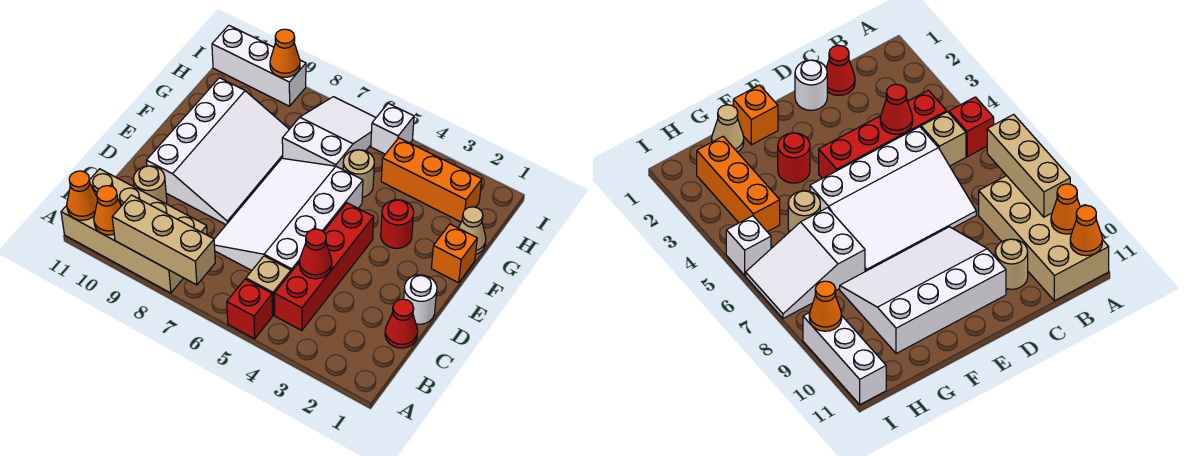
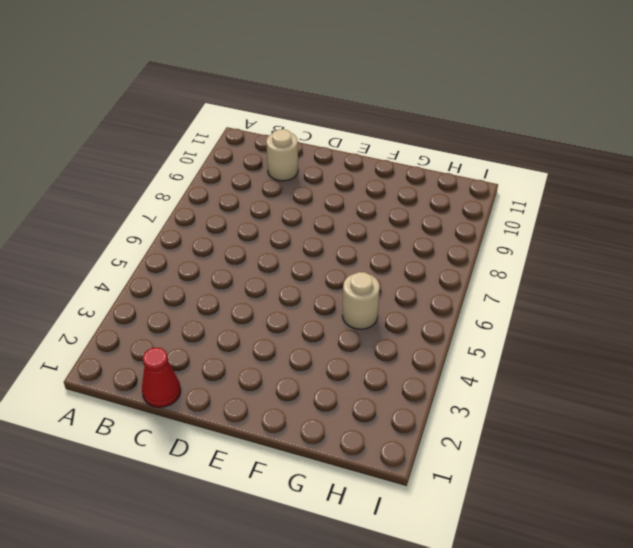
none -> red brick A5 level 1
none -> tan brick A8:B11 level 1
none -> red brick B4:E4 level 1

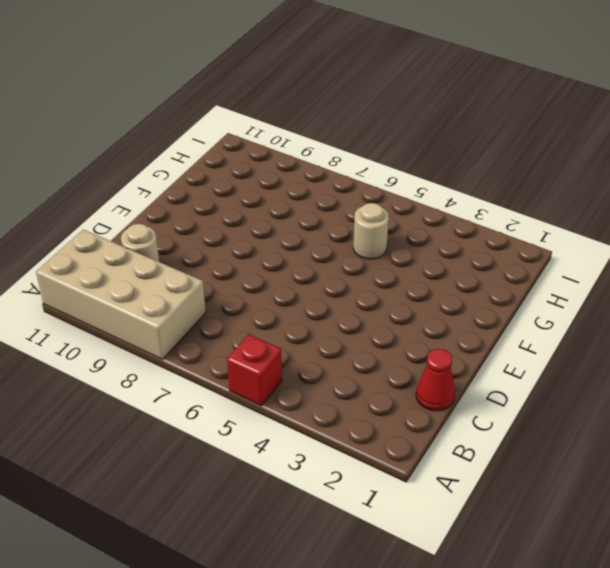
none -> red brick B4:E4 level 1
none -> tan brick B5 level 1
none -> white slope C5:F7 level 1 top 5

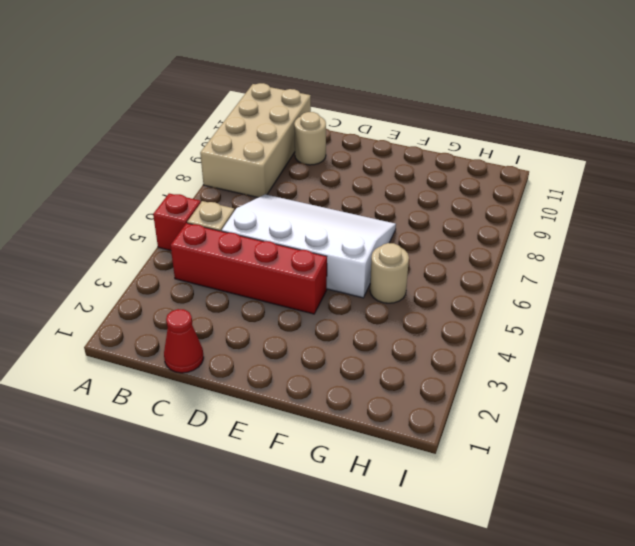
none -> white round brick D1 level 1
none -> white slope D8:G10 level 1 top 10
none -> orange brick F1 level 1

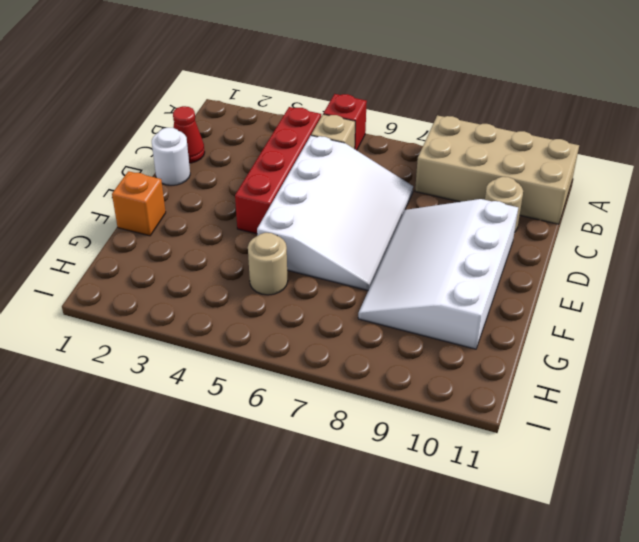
none -> red round brick F3 level 1
none -> tan cone G1 level 1
none -> white slope G6:I7 level 1 top G

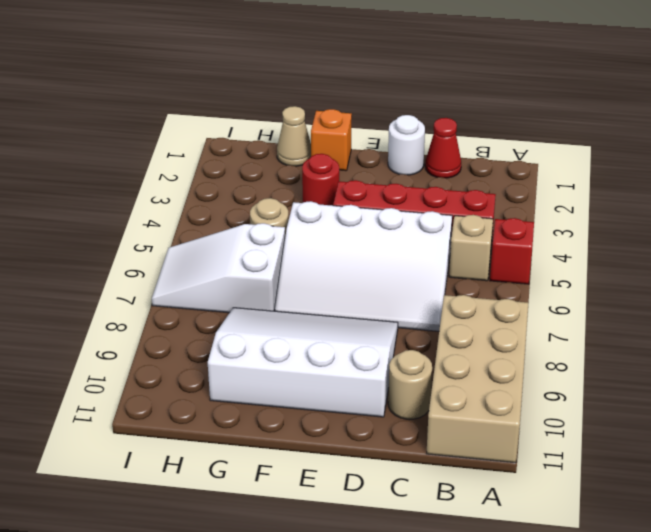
none -> orange brick H2:H4 level 1
none -> white brick I5 level 1
none -> white brick I9:I11 level 1

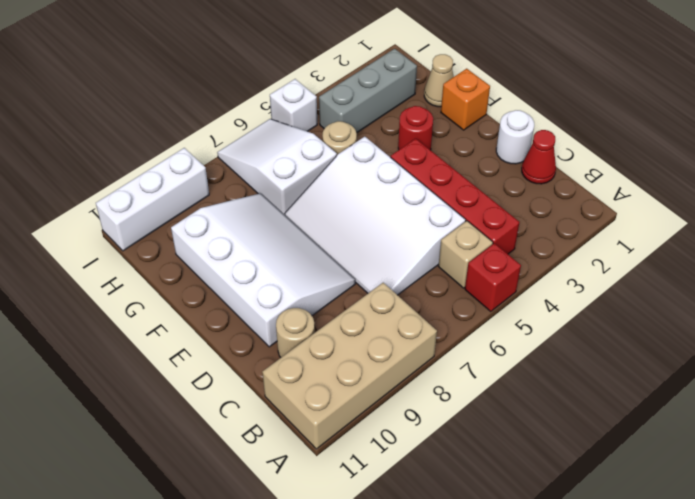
grey brick H2:H4 level 1 -> orange brick H2:H4 level 1
none -> tan brick A7:A9 level 2
none -> orange cone A10 level 2
none -> orange cone A11 level 2

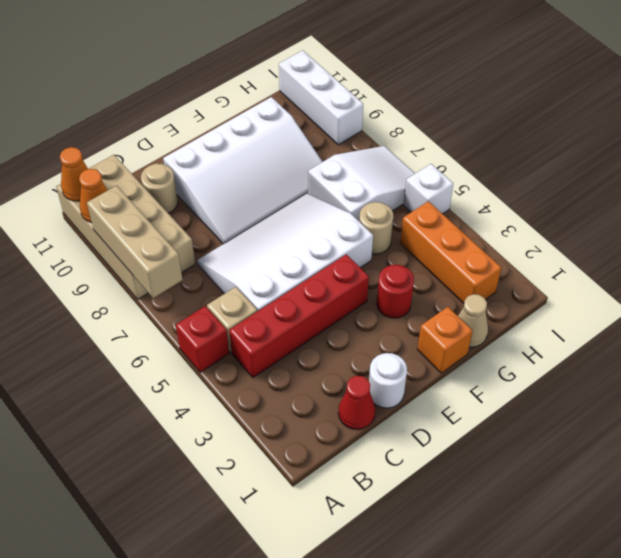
none -> red cone C4 level 2
none -> orange cone I9 level 2

